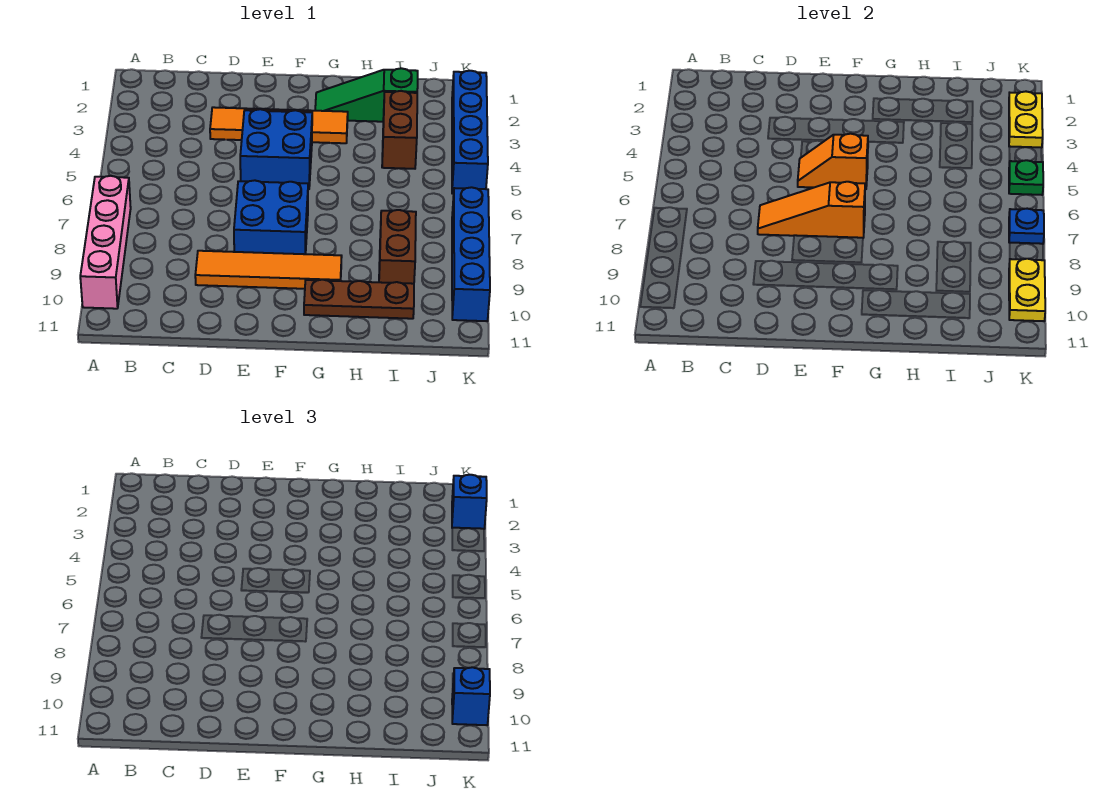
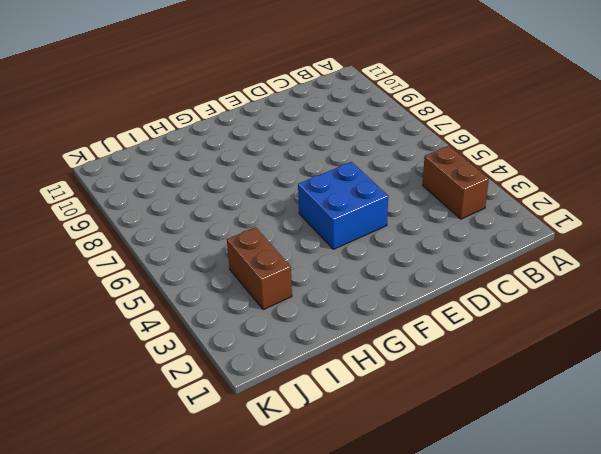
brown brick B3:B4 level 1 -> brown brick I8:I9 level 1
none -> pink brick A7:A10 level 1
none -> orange tile D3:G3 level 1
none -> orange tile D9:G9 level 1

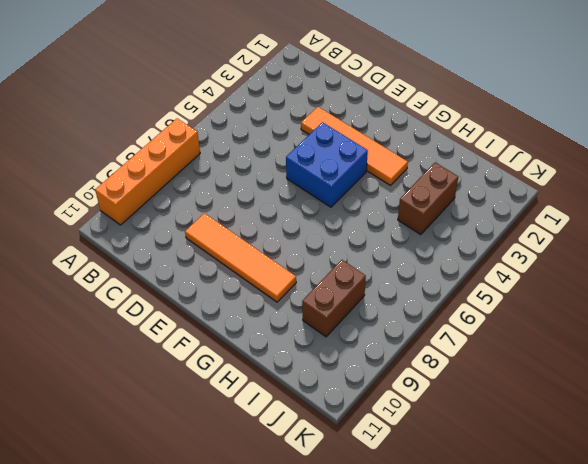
orange brick A7:A10 level 1 -> pink brick A7:A10 level 1
none -> blue brick E7:F8 level 1
none -> green slope G2:I2 level 1 top I
none -> brown plate G10:I10 level 1

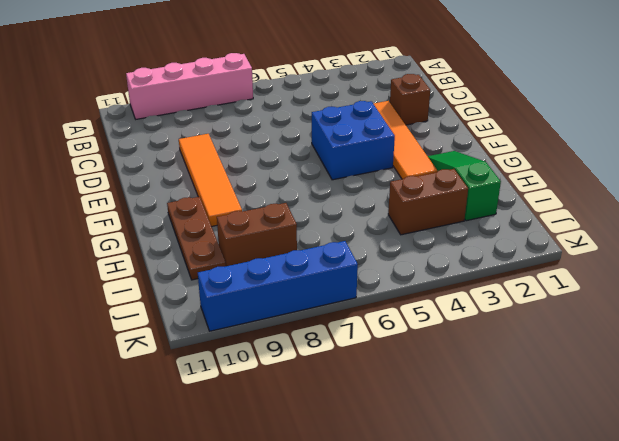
brown brick D2 level 1 -> none
none -> blue brick E7:F8 level 1
none -> blue brick K2:K5 level 1
none -> orange slope D7:F7 level 2 top F

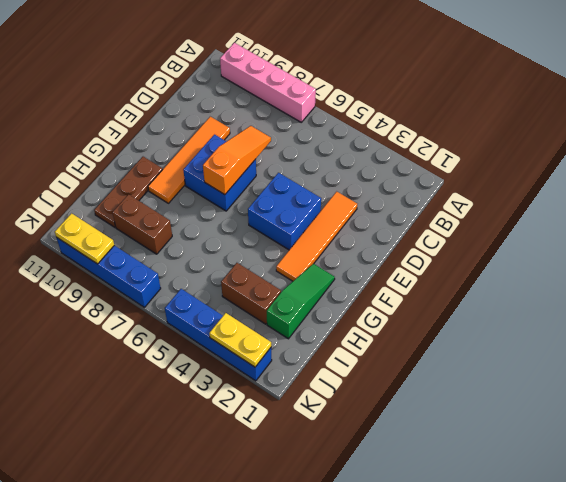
none -> orange slope E5:F5 level 2 top F
none -> green plate K5 level 2
none -> blue plate K7 level 2

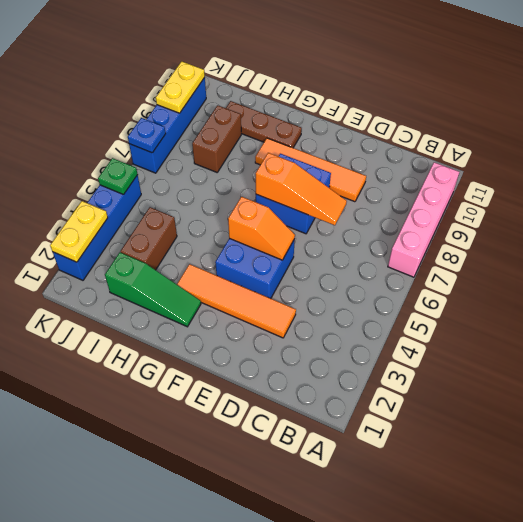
none -> blue brick K2 level 3
none -> blue brick K10 level 3

